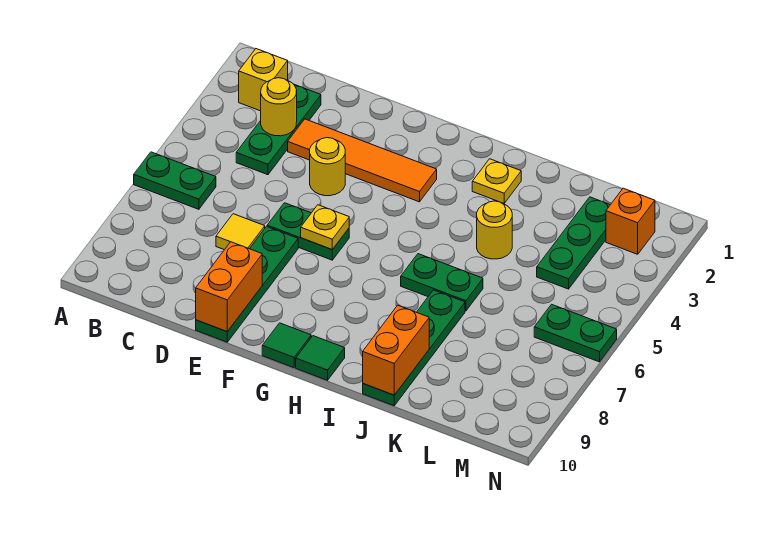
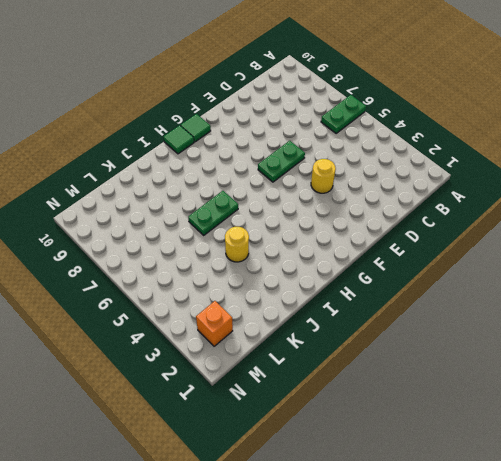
none -> yellow brick B2 level 1
none -> green plate C2:C4 level 1
none -> orange tile D3:G3 level 1

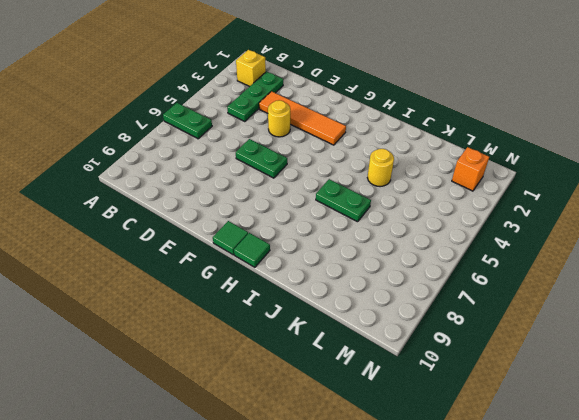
none -> yellow tile D7 level 1
none -> green plate E7:E10 level 1
none -> yellow plate I2 level 1

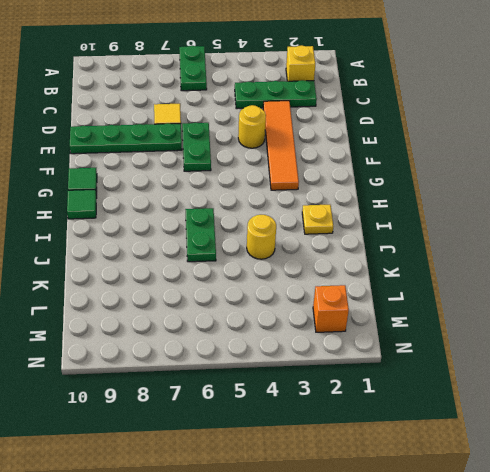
none -> green plate J7:J10 level 1
none -> green plate L2:L4 level 1
none -> green plate M6:N6 level 1

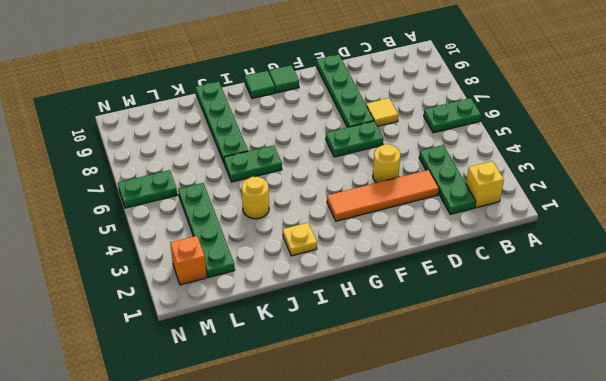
green plate L2:L5 level 1 -> green plate L2:L4 level 1
none -> yellow round brick C3 level 2
none -> orange brick E9:E10 level 2
none -> yellow plate F6 level 2

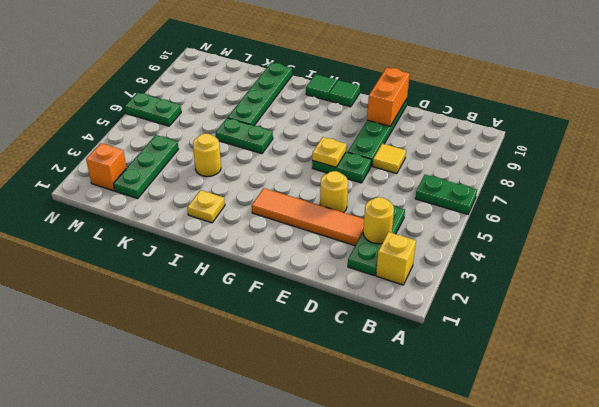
none -> orange brick J9:J10 level 2

